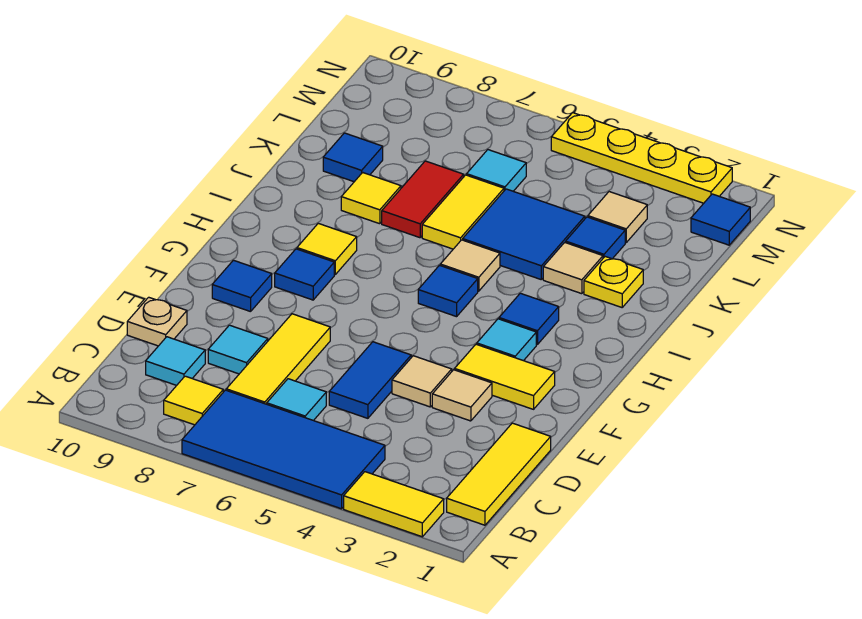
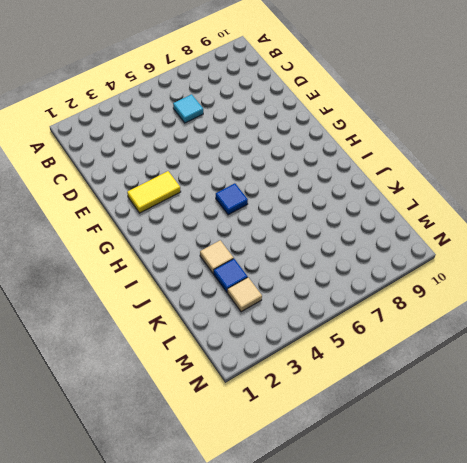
none -> yellow tile A2:A3 level 1
none -> blue tile A4:B7 level 1
none -> yellow tile B1:D1 level 1
none -> yellow tile B8 level 1

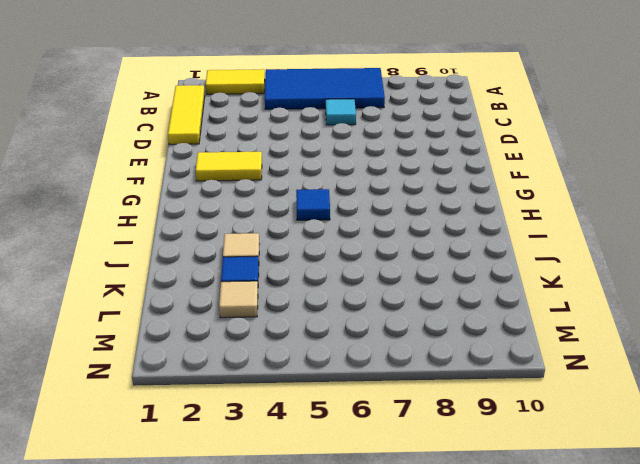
none -> yellow tile B8 level 1
none -> yellow tile C7:E7 level 1
none -> cyan tile C9 level 1
none -> blue tile D5:E5 level 1

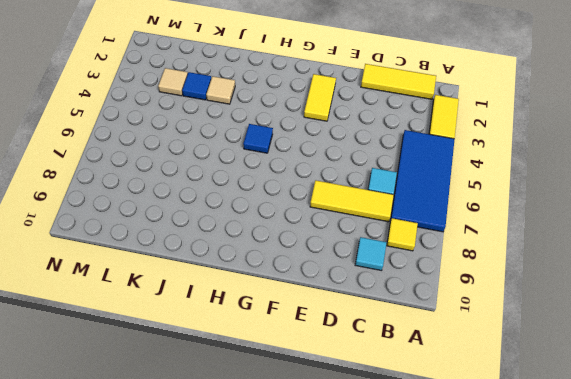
none -> blue tile D5:E5 level 1
none -> cyan tile D8 level 1
none -> tan plate D10 level 1
none -> tan tile E3 level 1

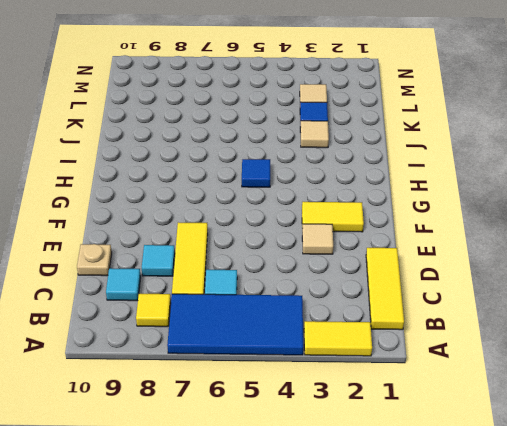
none -> blue tile D5:E5 level 1
none -> tan tile E4 level 1
none -> blue tile F9 level 1
none -> cyan tile G3 level 1

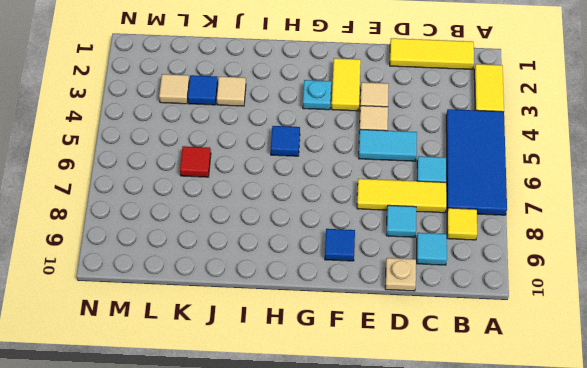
cyan tile D5:E5 level 1 -> blue tile D5:E5 level 1
cyan plate G3 level 1 -> cyan tile G3 level 1
red tile K6 level 1 -> yellow tile J6:K6 level 1
none -> blue tile G8 level 1
none -> blue tile H3 level 1
none -> yellow tile H8 level 1
none -> tan tile I5 level 1

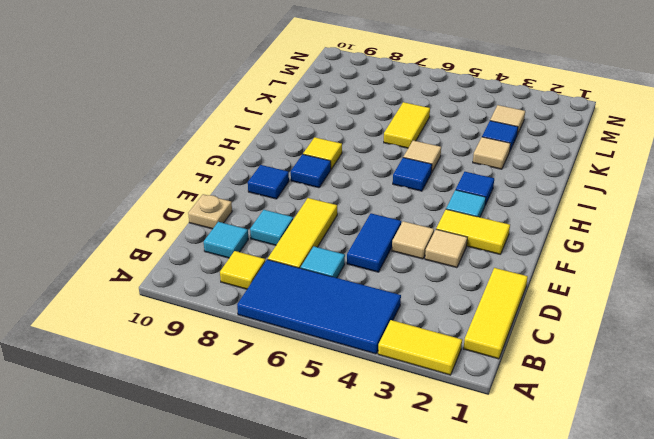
none -> yellow plate J2 level 1
none -> blue tile J4:K5 level 1
none -> red tile J7:K7 level 1
none -> yellow tile J8 level 1

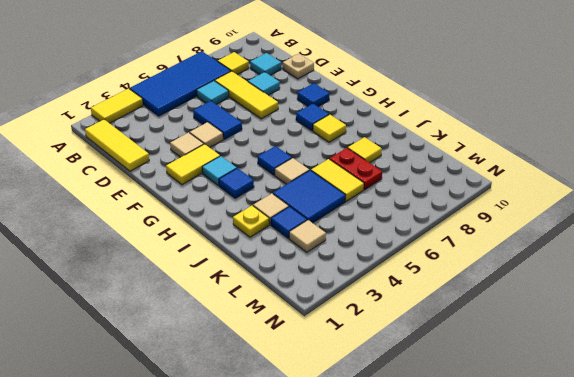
red plate J7:K7 level 1 -> red tile J7:K7 level 1
none -> blue tile K9 level 1
none -> cyan tile L6 level 1
none -> blue tile M1 level 1
none -> yellow plate N2:N5 level 1

